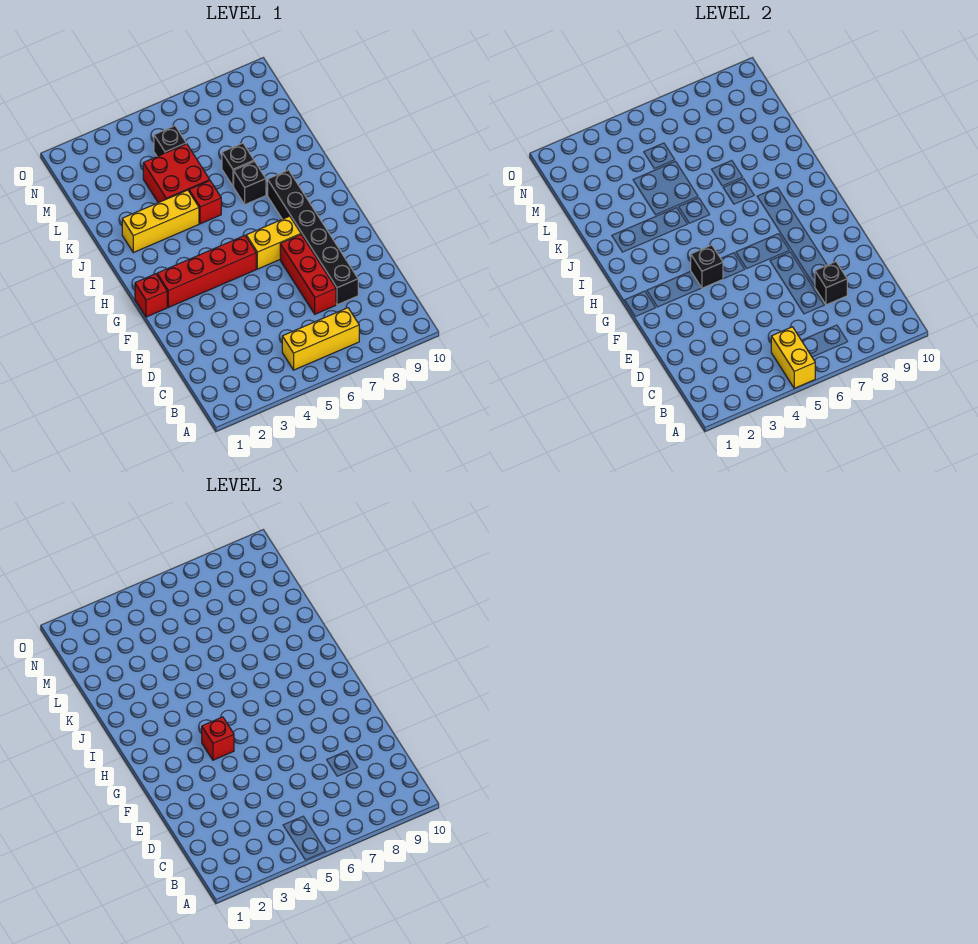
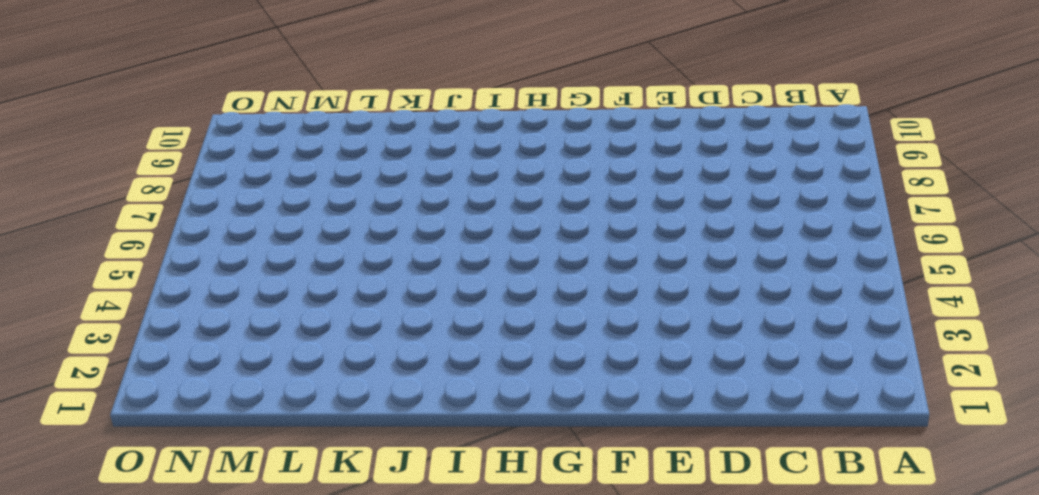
none -> yellow brick B5:B7 level 1
none -> red brick D7:F7 level 1
none -> black brick D8:I8 level 1

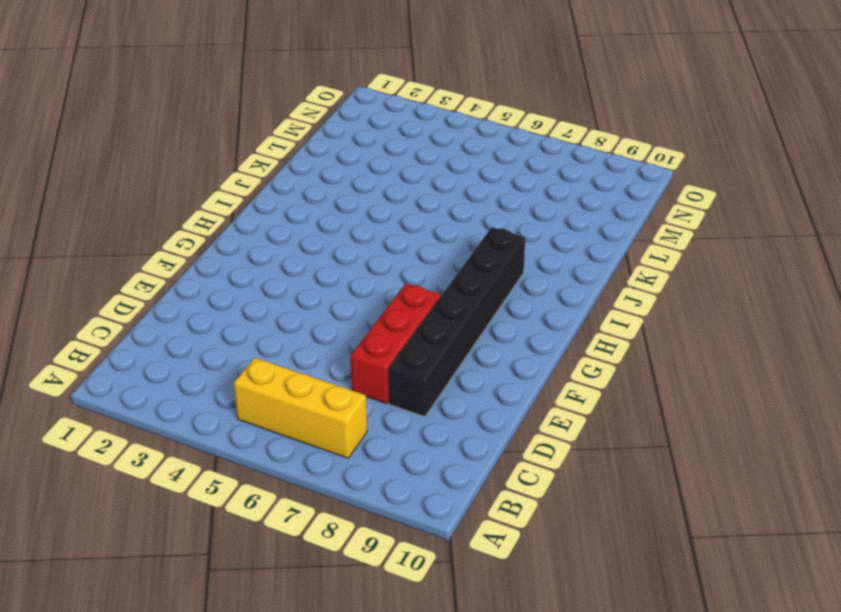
none -> red brick G1 level 1
none -> red brick G2:G5 level 1
none -> yellow brick G6:G7 level 1

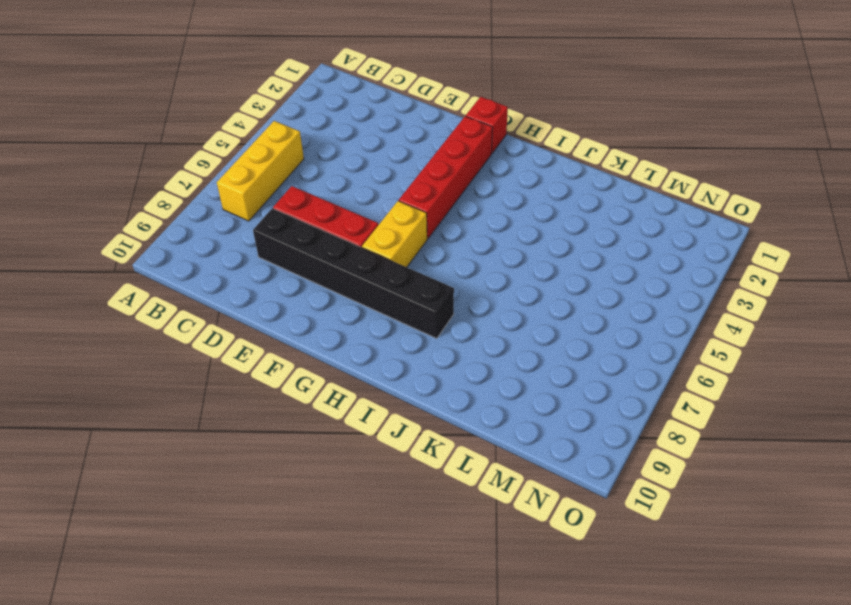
none -> yellow brick J2:J4 level 1
none -> red brick J5 level 1
none -> black brick J7 level 1

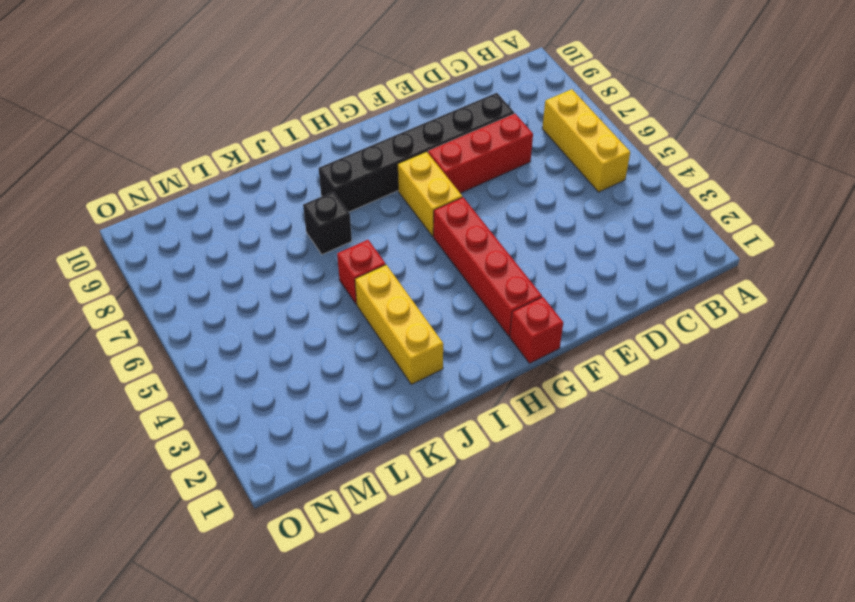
none -> red brick K4:L5 level 1
none -> black brick K7 level 1
none -> black brick M5 level 1

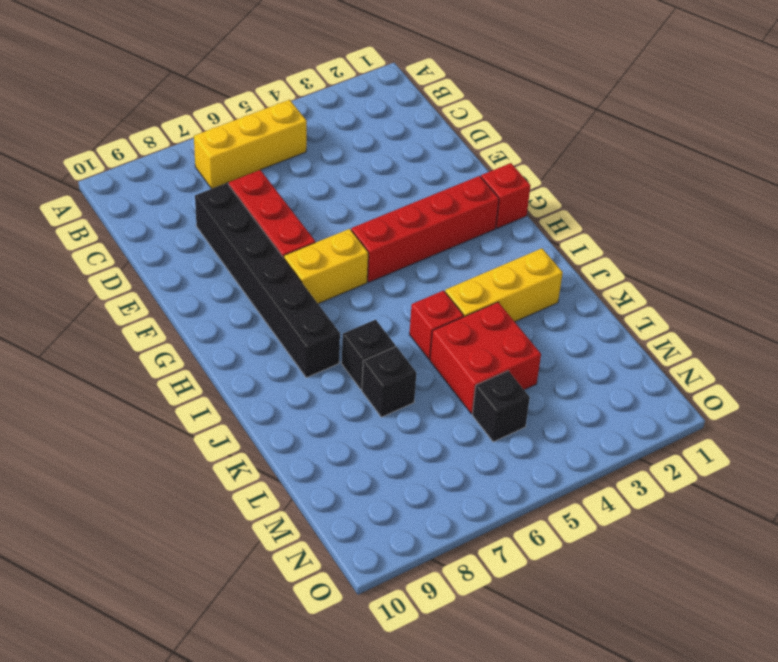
none -> yellow brick A5:B5 level 2
none -> black brick D8 level 2
none -> black brick G4 level 2

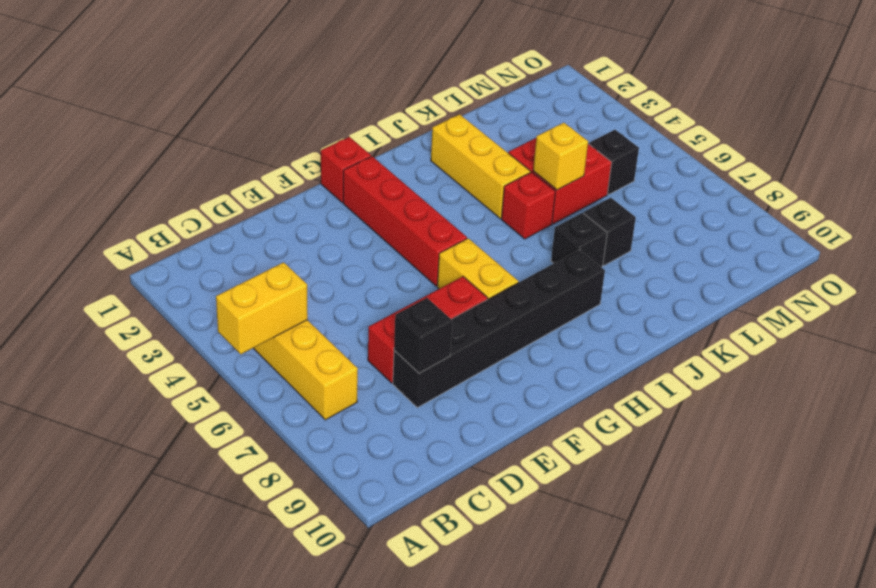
yellow brick K5 level 2 -> none
none -> black brick G4 level 2
none -> red brick G4 level 3

